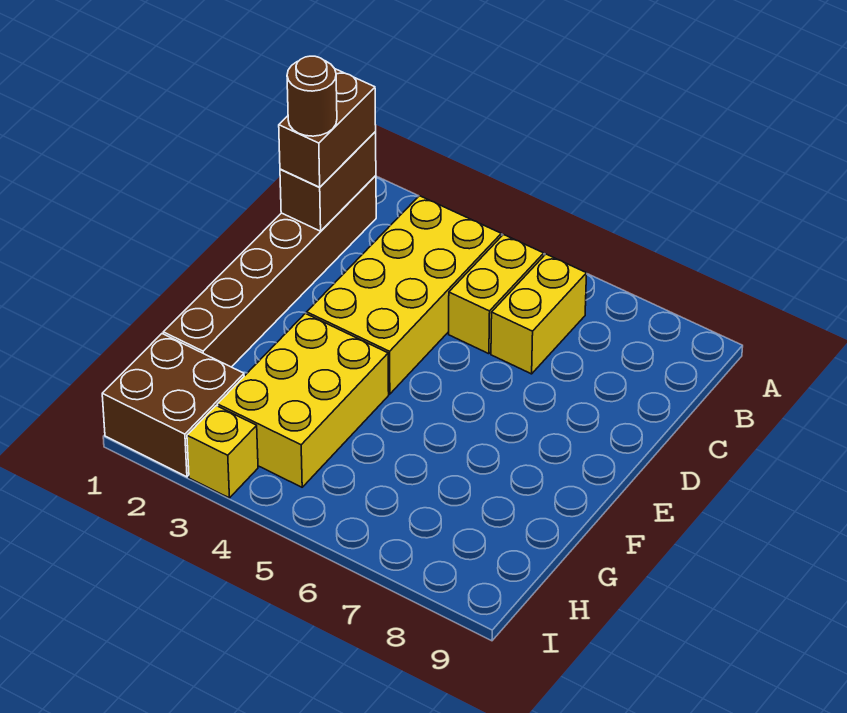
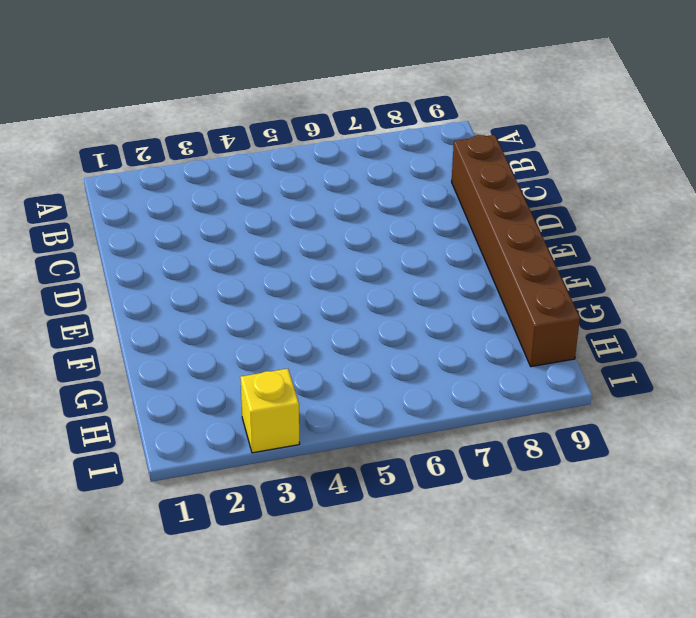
brown brick C9:H9 level 1 -> brown brick B1:G1 level 1
none -> yellow brick B3:E4 level 1
none -> yellow brick B5:C5 level 1

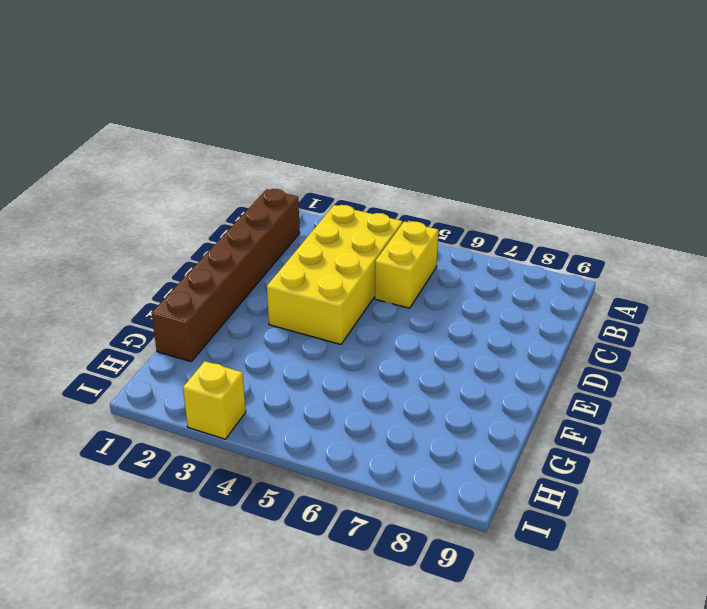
none -> yellow brick B6:C6 level 1
none -> yellow brick F3:H4 level 1

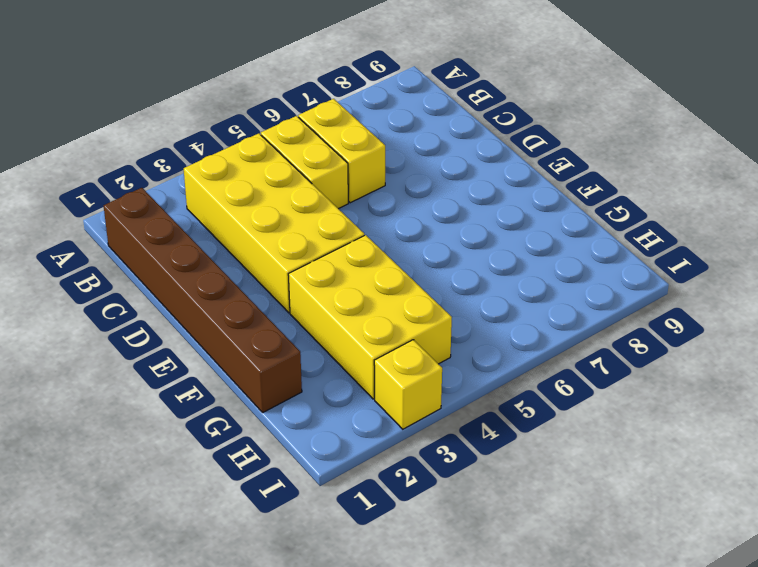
none -> brown brick H1:I2 level 1
none -> brown brick B1:C1 level 2

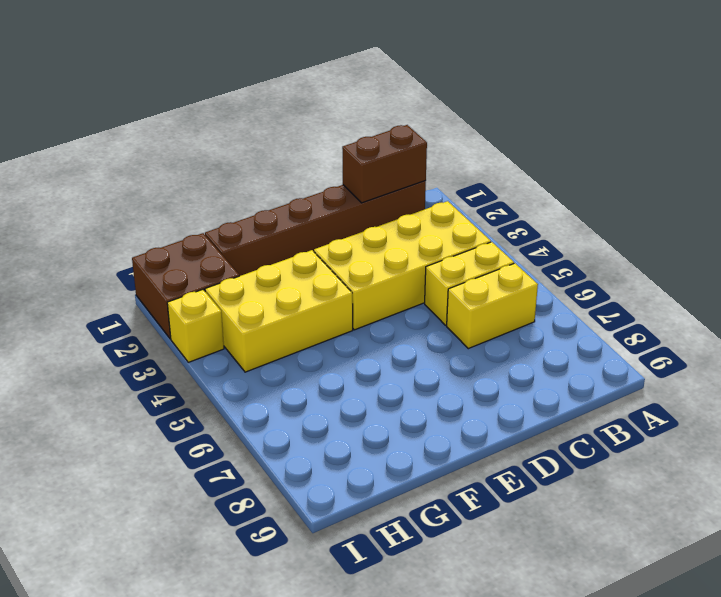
none -> brown brick B1:C1 level 3
none -> brown round brick C1 level 4

